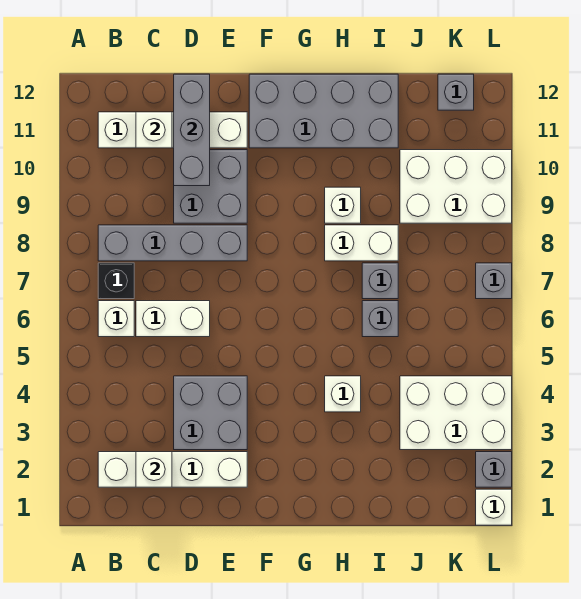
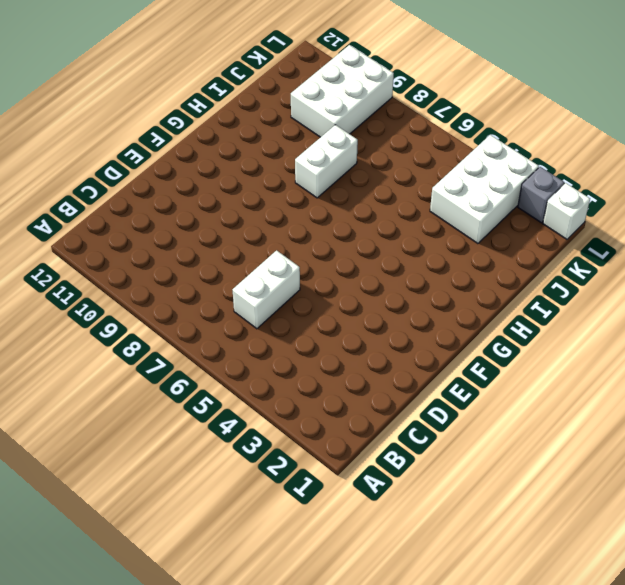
none -> white brick B2:E2 level 1
none -> white brick B6 level 1
none -> black brick B7 level 1

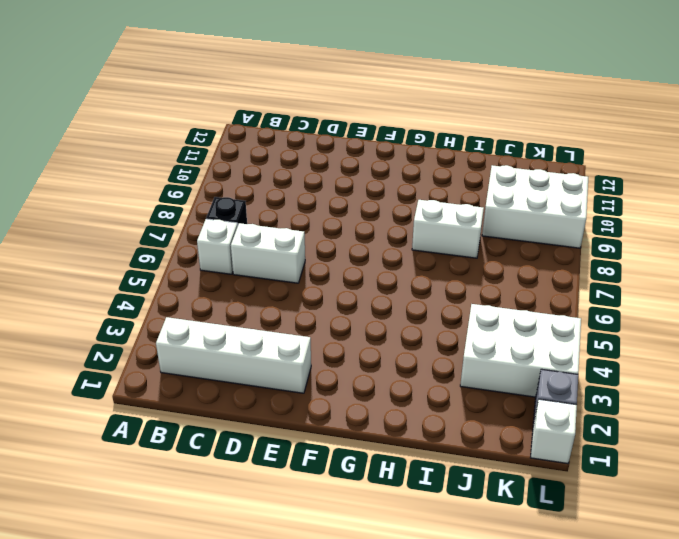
none -> grey brick B8:E8 level 1
none -> white brick B11:E11 level 1
none -> grey brick D3:E4 level 1

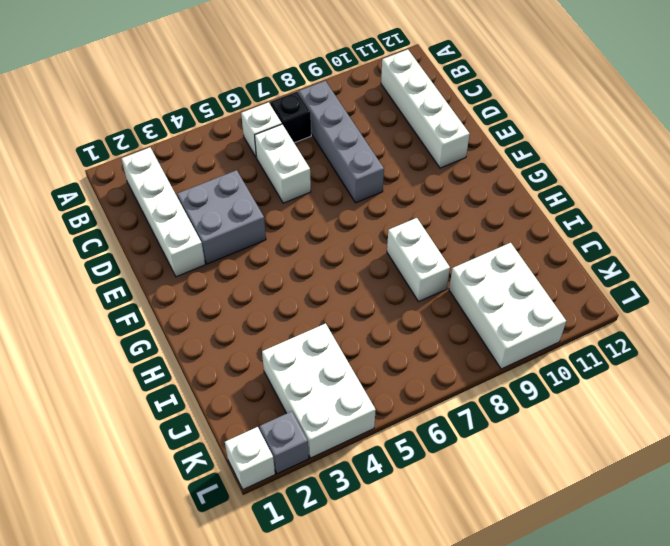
none -> grey brick D9:E10 level 1
none -> grey brick F11:I12 level 1
none -> white brick H4 level 1

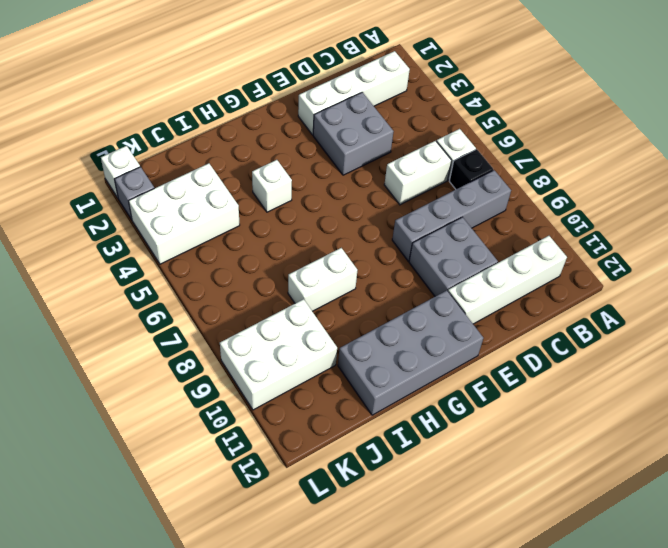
none -> white brick H9 level 1
none -> grey brick I6 level 1
none -> grey brick I7 level 1

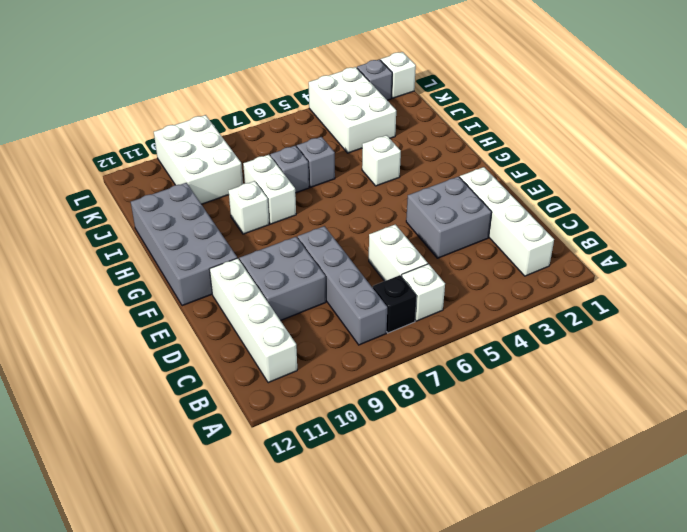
none -> grey brick K12 level 1
none -> grey brick L7 level 1
none -> white brick C2 level 2

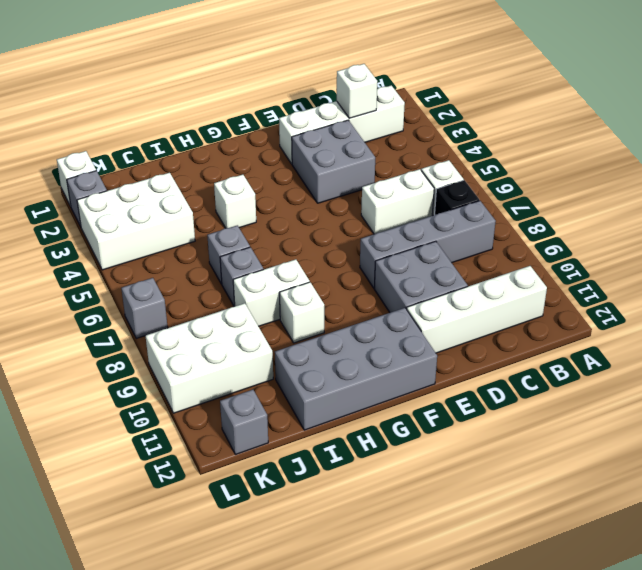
none -> white brick C11 level 2
none -> grey brick D10:D12 level 2

